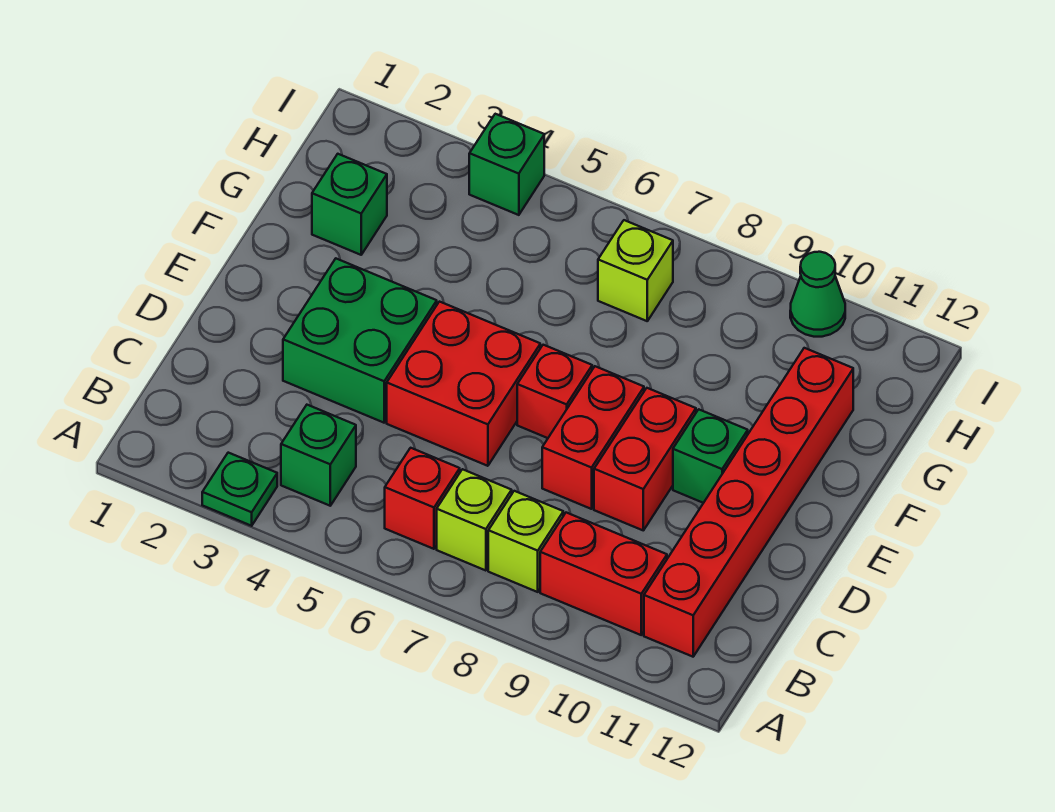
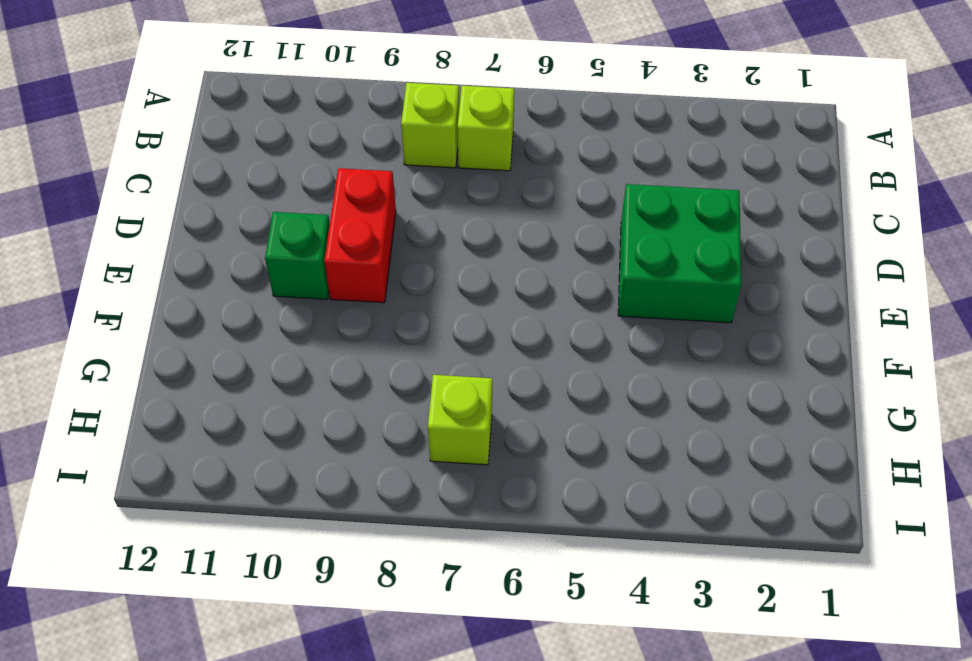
none -> green plate A3 level 1
none -> green brick B4 level 1
none -> red brick B6 level 1

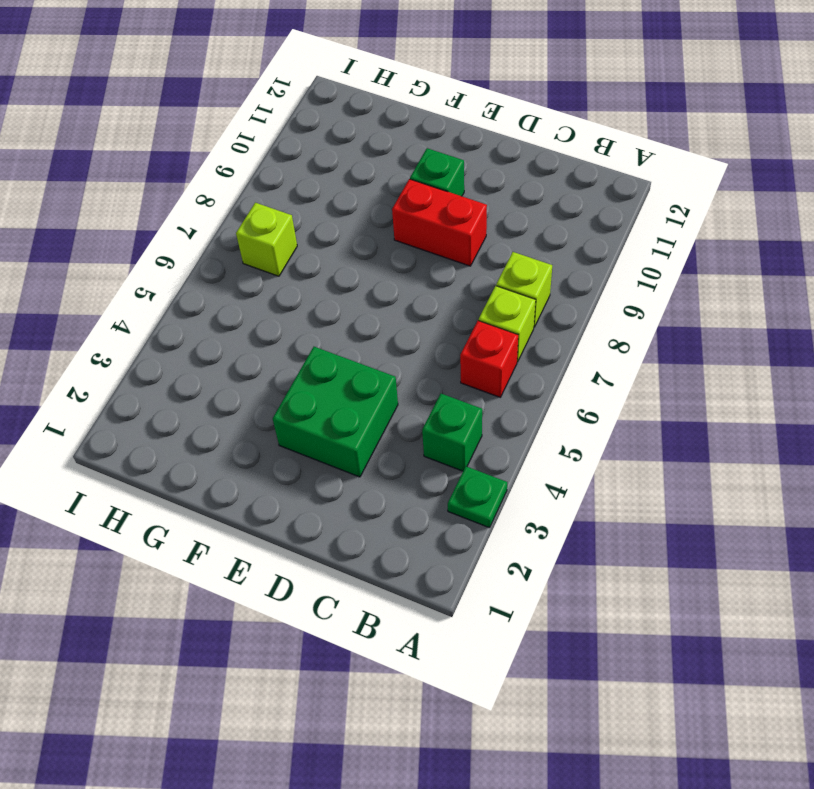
none -> red brick B9:B10 level 1
none -> red brick B11:G11 level 1
none -> red brick D5:E6 level 1

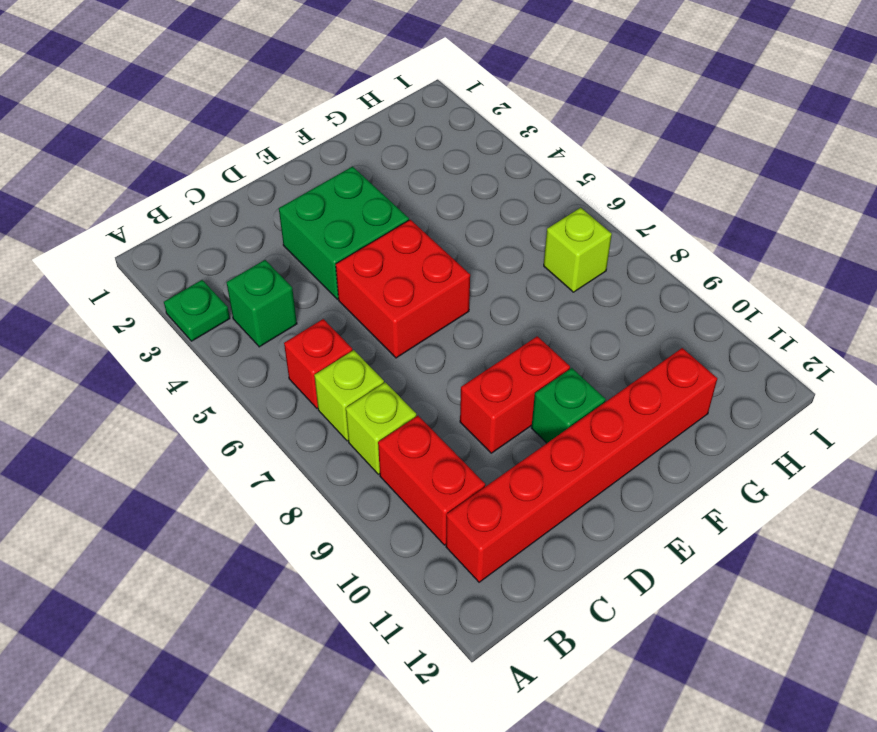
none -> red brick D8:E8 level 1
none -> red brick E7 level 1
none -> green brick G2 level 1

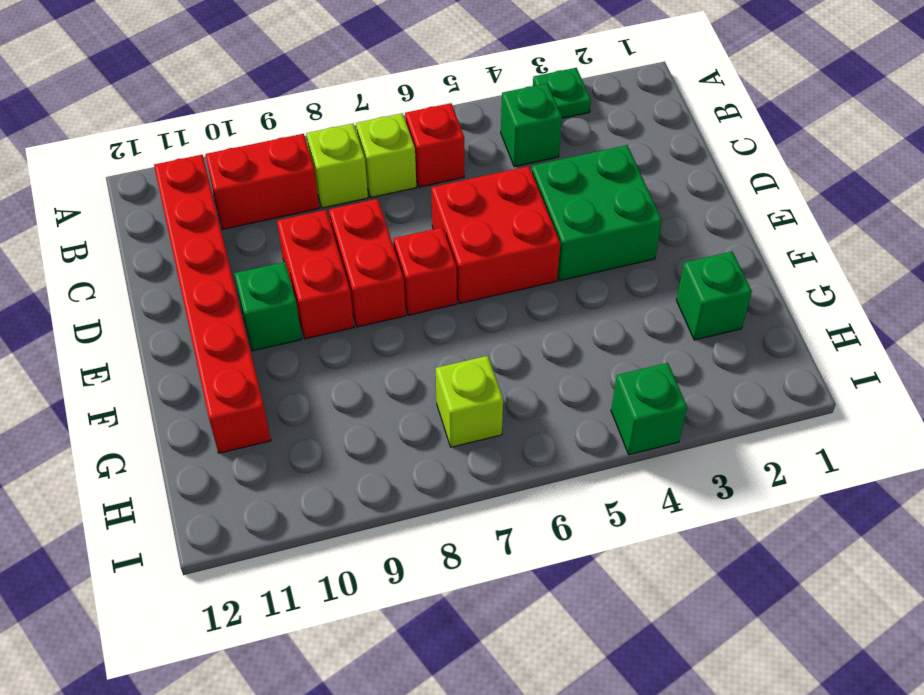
none -> green cone I10 level 1

